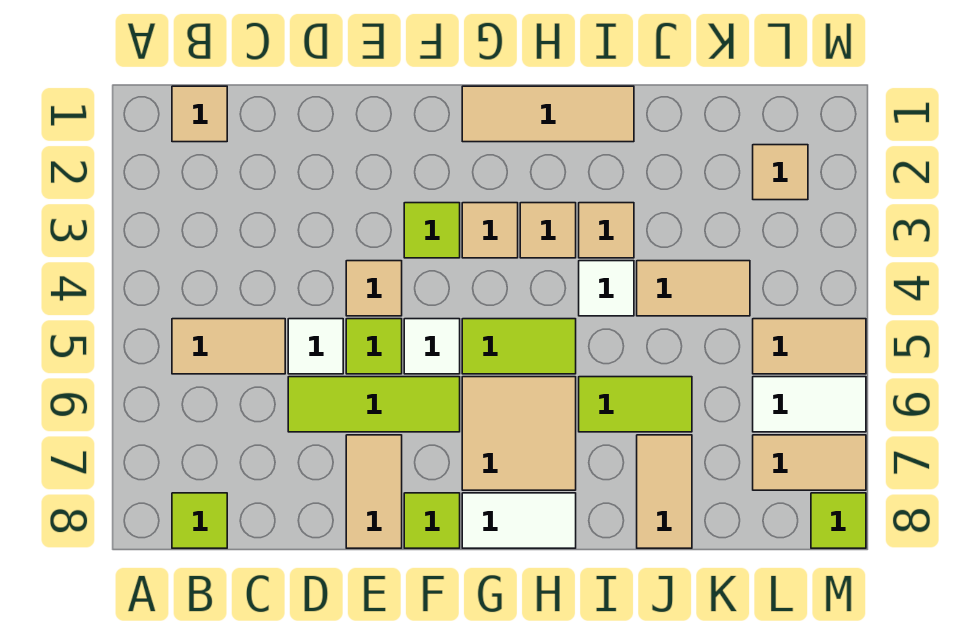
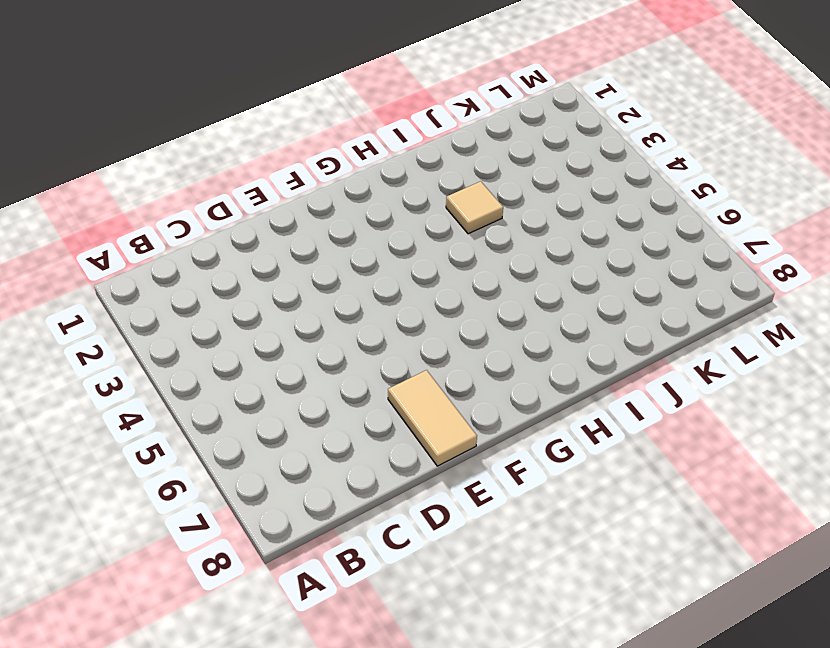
none -> tan tile B1 level 1
none -> tan tile B5:C5 level 1
none -> lime tile B8 level 1

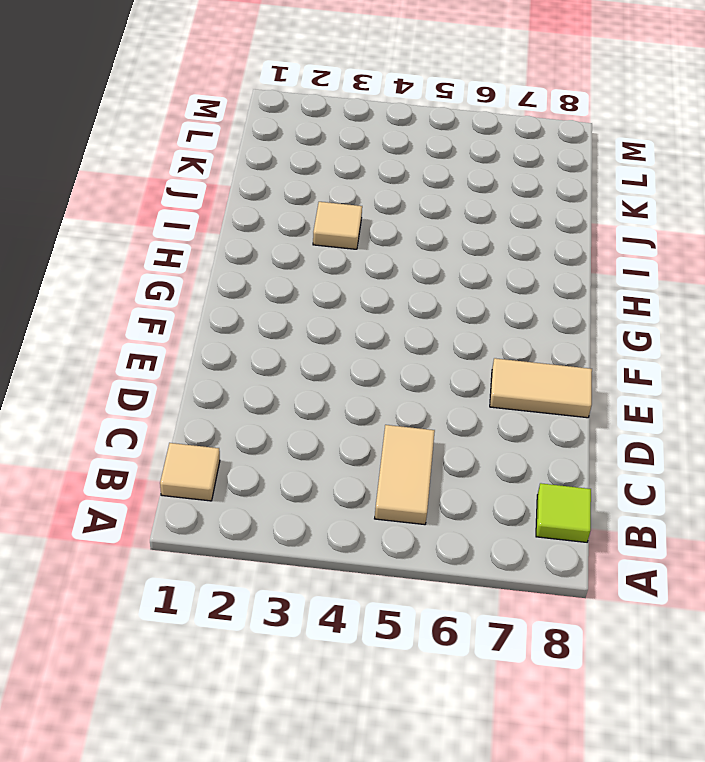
none -> white tile D5 level 1
none -> lime tile D6:F6 level 1
none -> tan tile E4 level 1

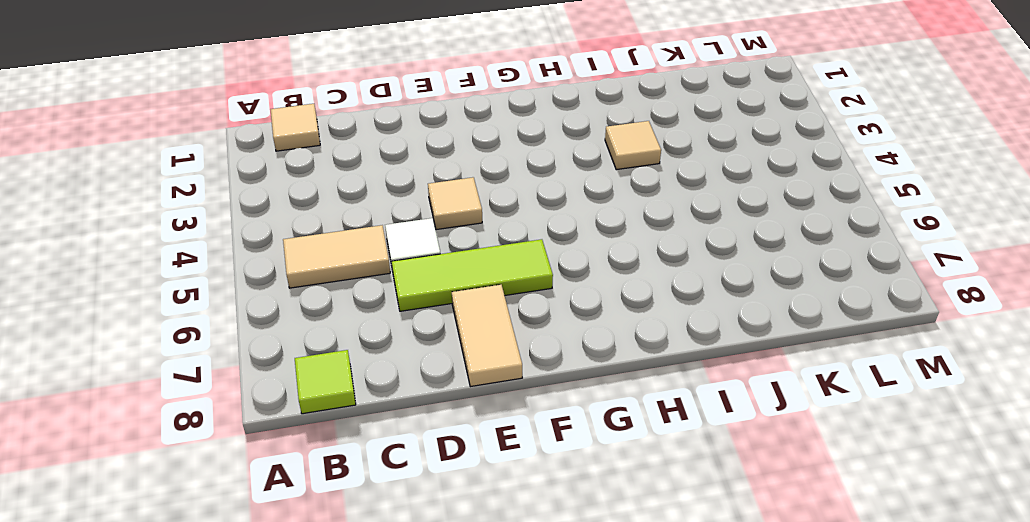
none -> lime tile E5 level 1
none -> lime tile F3 level 1
none -> white tile F5 level 1

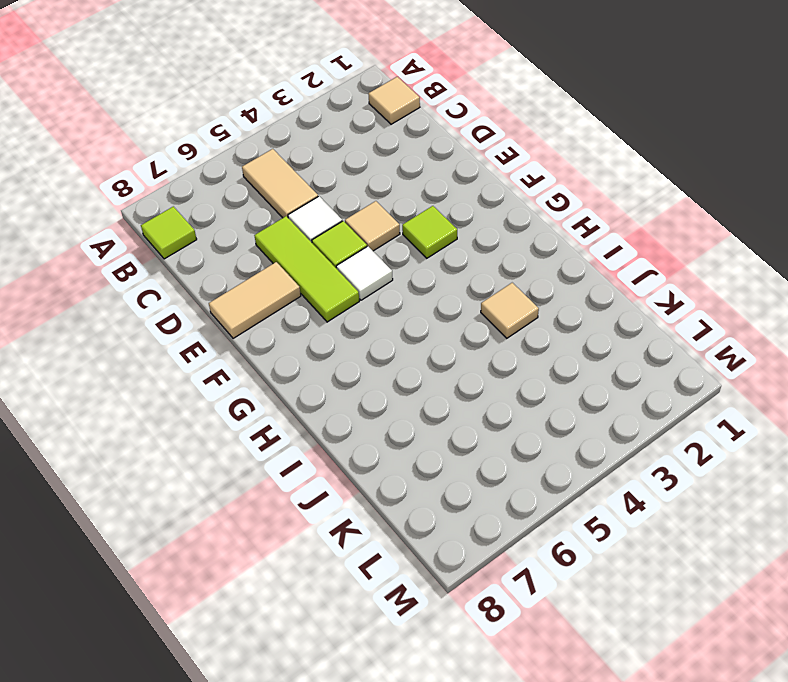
none -> lime tile F8 level 1
none -> tan tile G1:I1 level 1
none -> tan tile G3 level 1

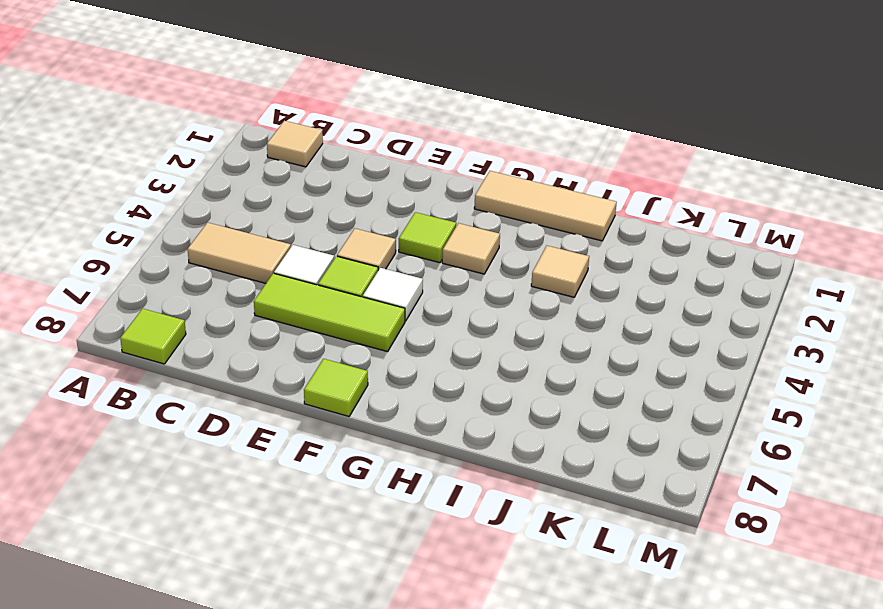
none -> tan tile E7:E8 level 1
none -> lime tile G5:H5 level 1
none -> tan tile G6:H7 level 1

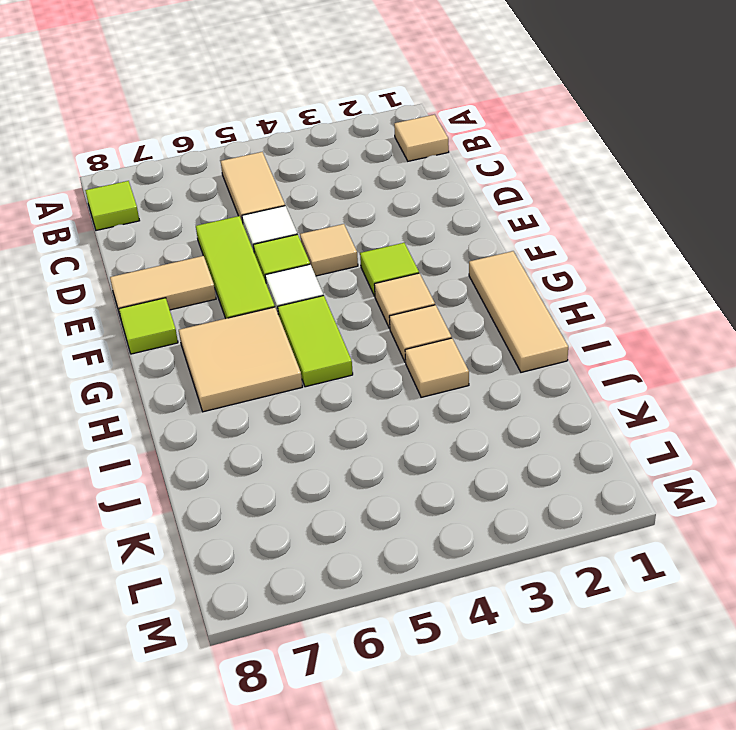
none -> white tile G8:H8 level 1
none -> white tile I4 level 1
none -> lime tile I6:J6 level 1

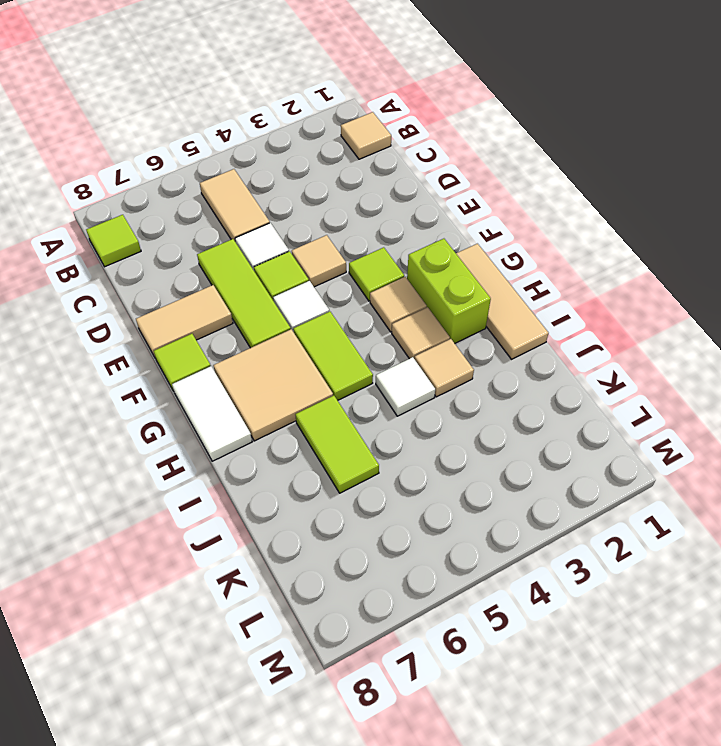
lime brick G2:H2 level 1 -> none
none -> tan tile J4:K4 level 1
none -> tan tile J7:J8 level 1
none -> tan tile L2 level 1

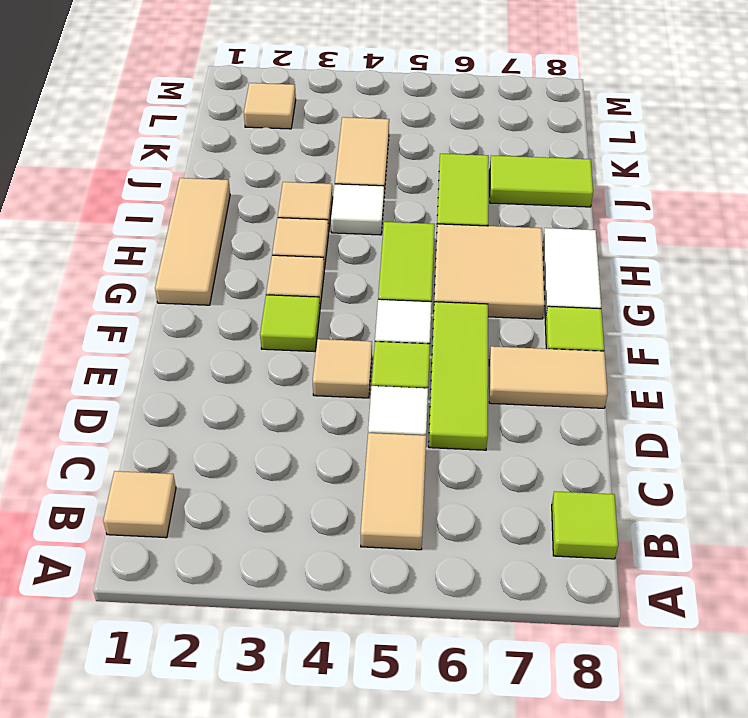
lime tile J7:J8 level 1 -> tan tile J7:J8 level 1
none -> tan tile L5:M5 level 1
none -> white tile L6:M6 level 1
none -> tan tile L7:M7 level 1

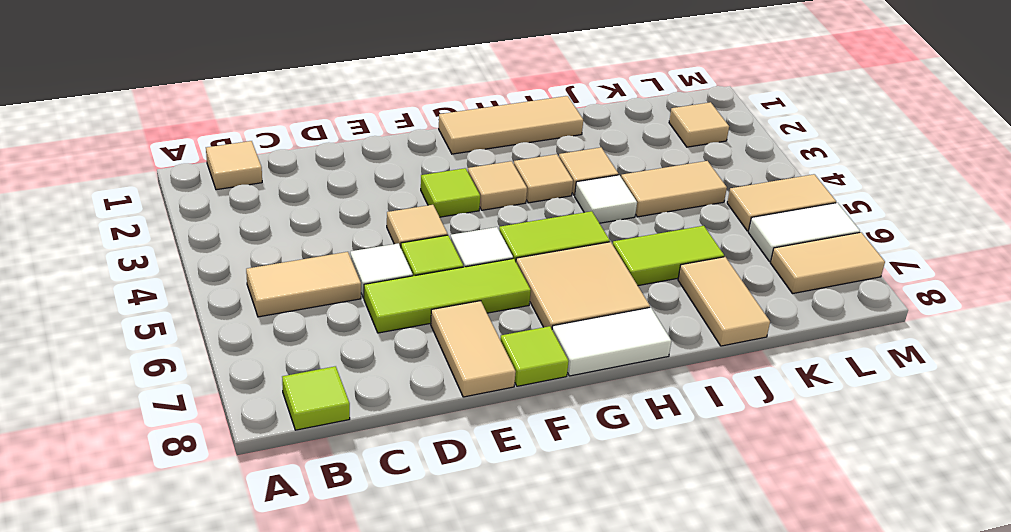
none -> lime tile M8 level 1

